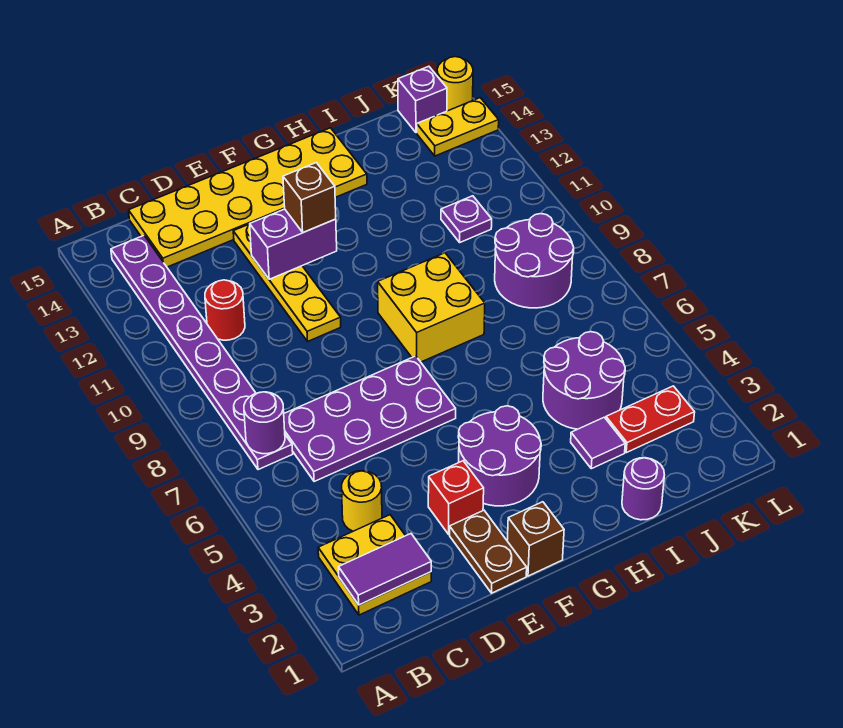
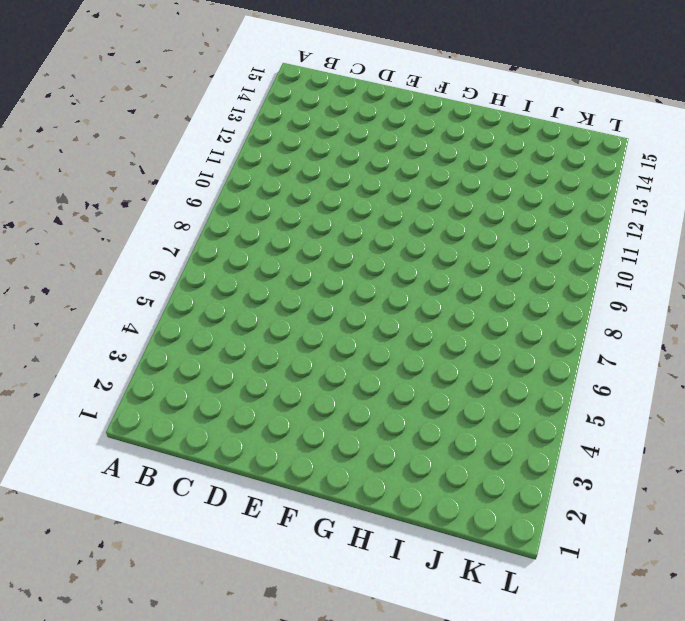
none -> yellow plate B2:C3 level 1
none -> purple plate B7:B14 level 1
none -> yellow round brick C4 level 1

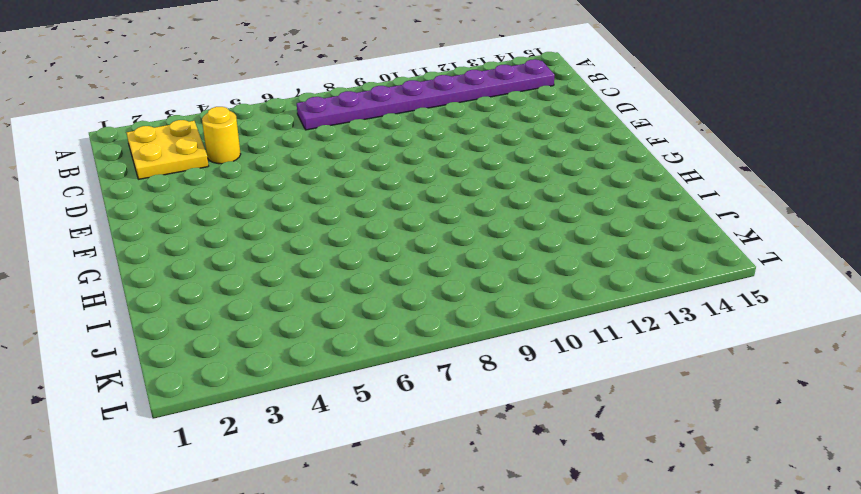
none -> purple plate C6:F7 level 1
none -> red round brick C11 level 1
none -> yellow plate C14:H15 level 1

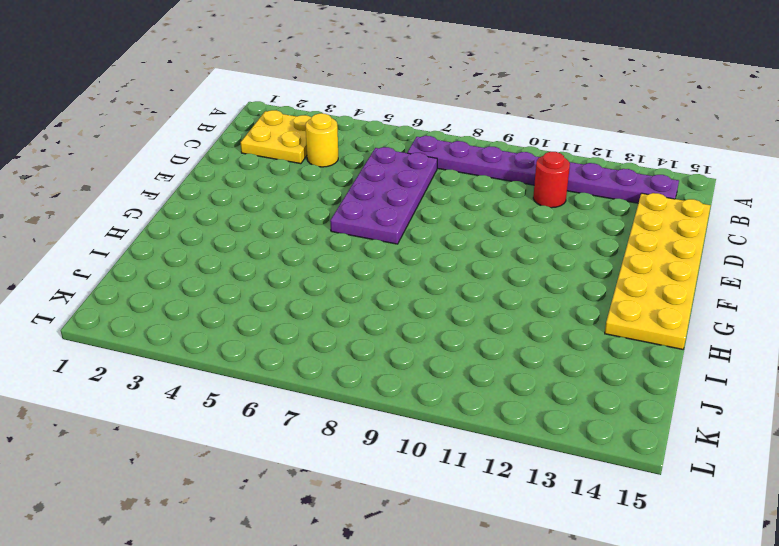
none -> brown plate E1:E2 level 1
none -> red brick E3 level 1
none -> yellow plate E10:E13 level 1

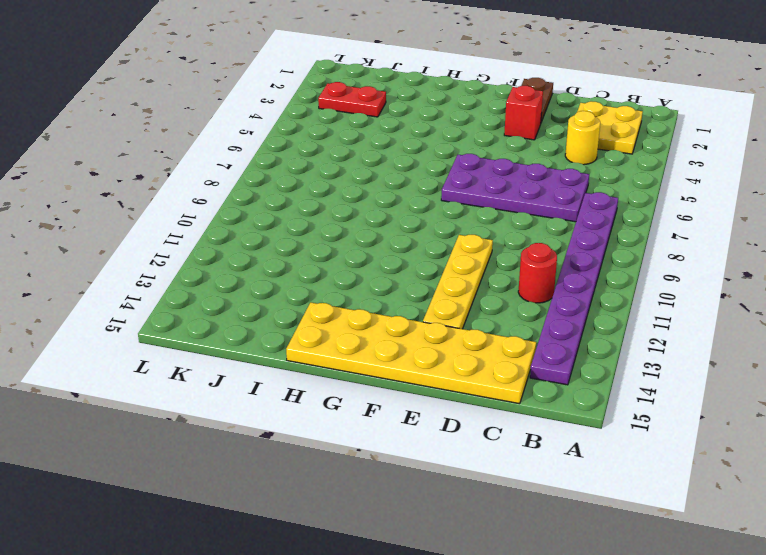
none -> brown brick F1 level 1
none -> purple round brick F3:G4 level 1
none -> yellow brick G8:H9 level 1

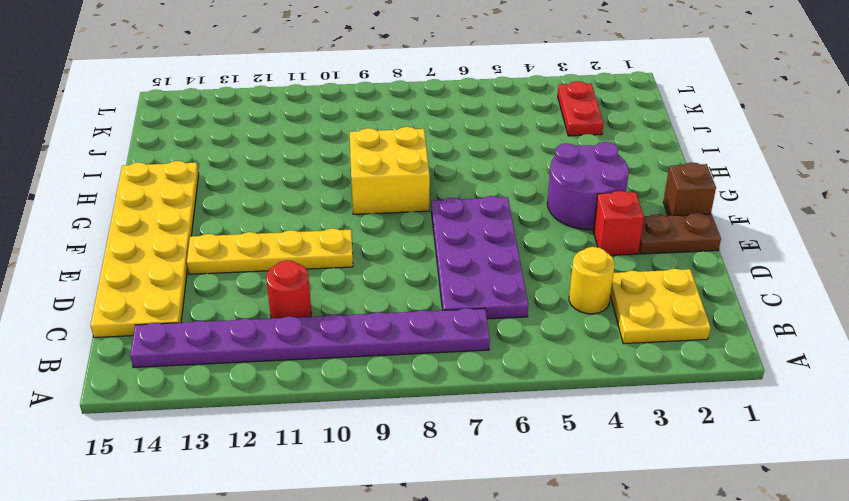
none -> purple round brick I1 level 1
none -> purple tile I3 level 1
none -> purple round brick I4:J5 level 1

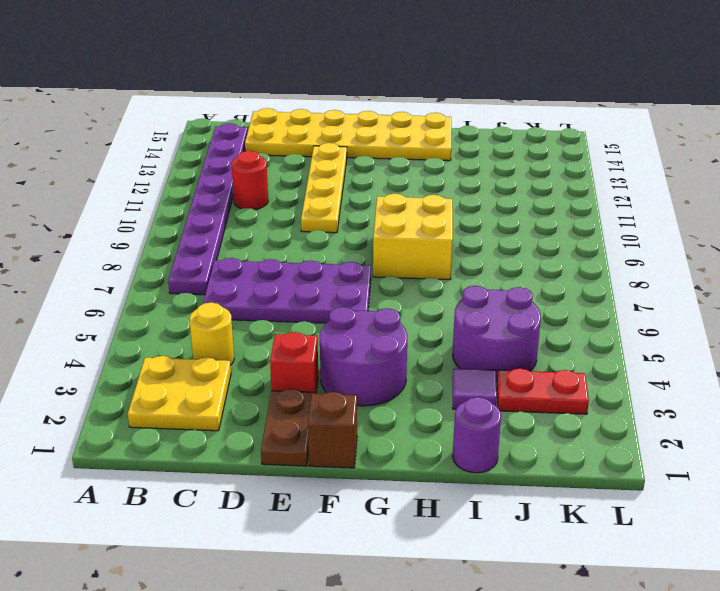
none -> purple round brick J8:K9 level 1
none -> purple plate J11 level 1
none -> yellow plate K14:L14 level 1

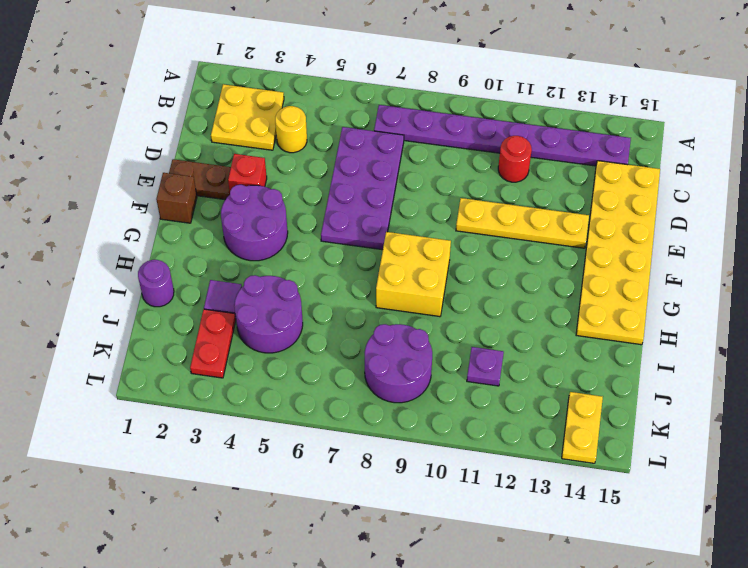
none -> purple brick K15 level 1
none -> yellow round brick L15 level 1
none -> purple tile B2:C2 level 2

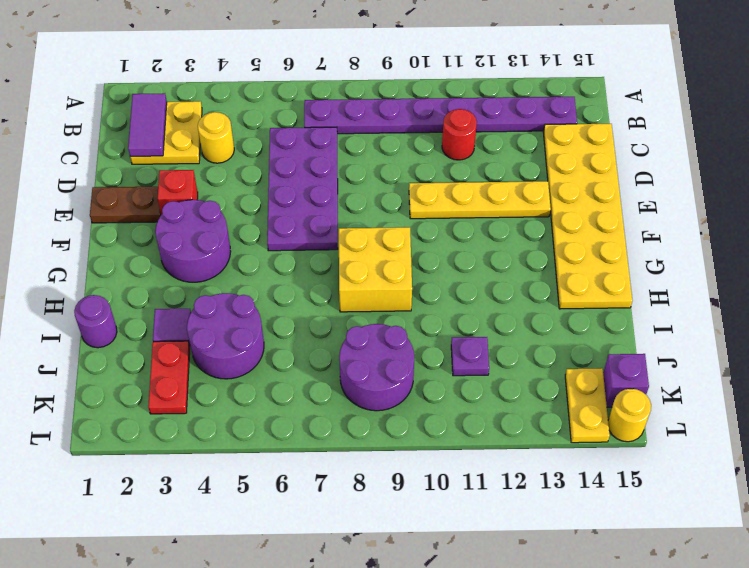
none -> brown brick F1 level 1
none -> purple round brick B7 level 2
none -> purple brick E12:F12 level 2

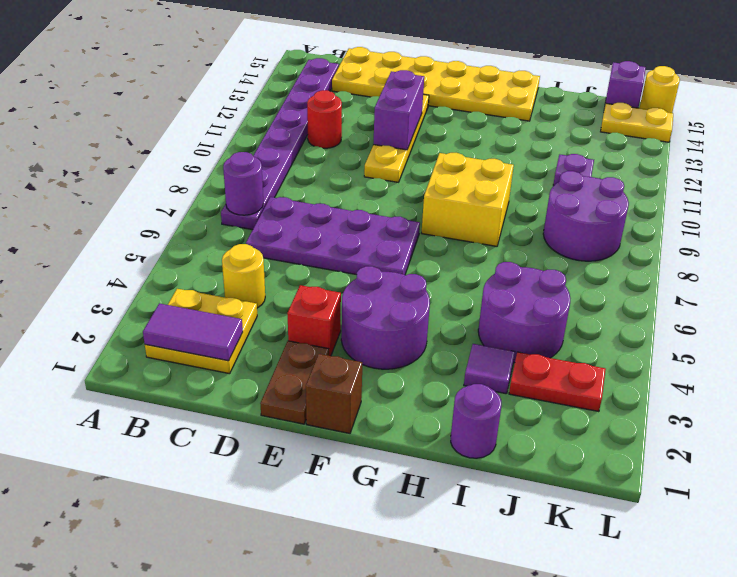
purple brick E11:E12 level 2 -> purple brick E12:F12 level 2
none -> brown brick F12 level 3

